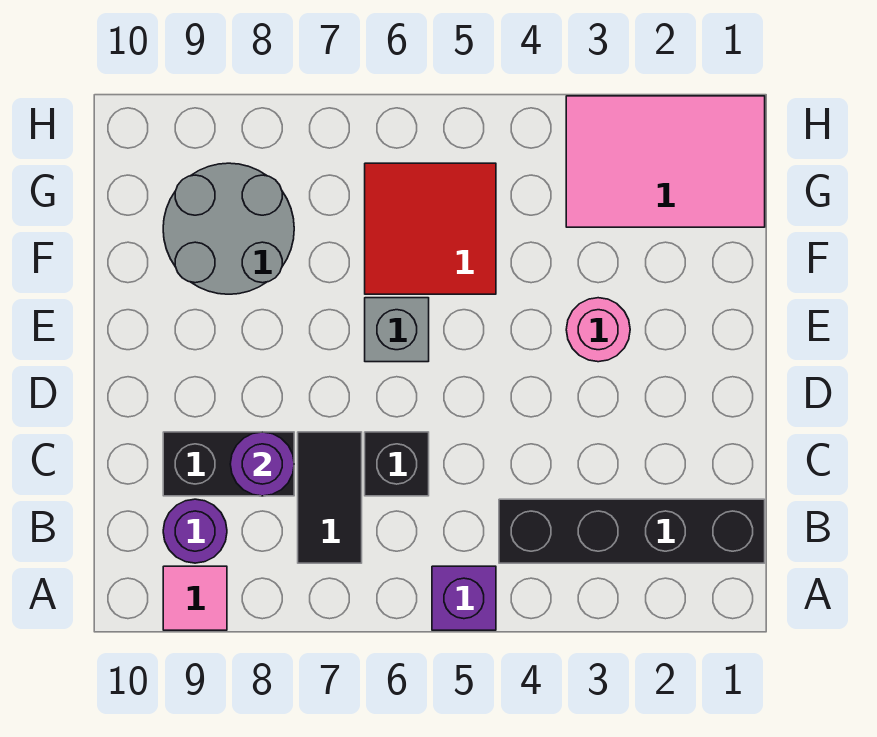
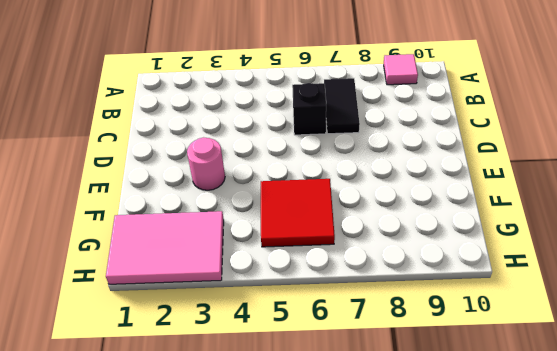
none -> purple brick A5 level 1
none -> black brick B1:B4 level 1
none -> purple round brick B9 level 1

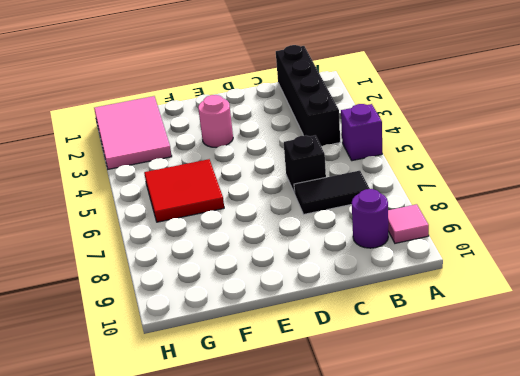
none -> black brick C8:C9 level 1
none -> grey brick E6 level 1
none -> grey round brick F8:G9 level 1

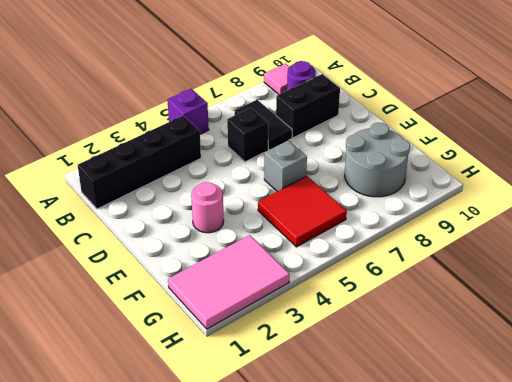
none -> purple round brick C8 level 2

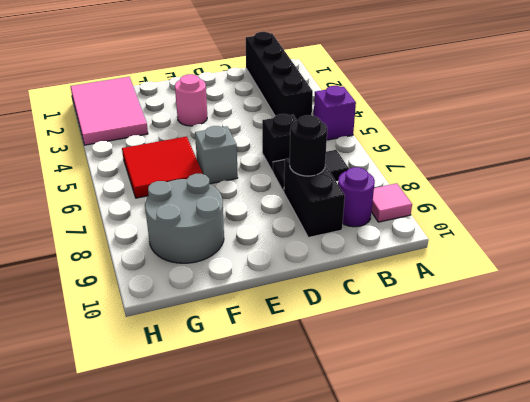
black round brick C8 level 2 -> purple round brick C8 level 2

